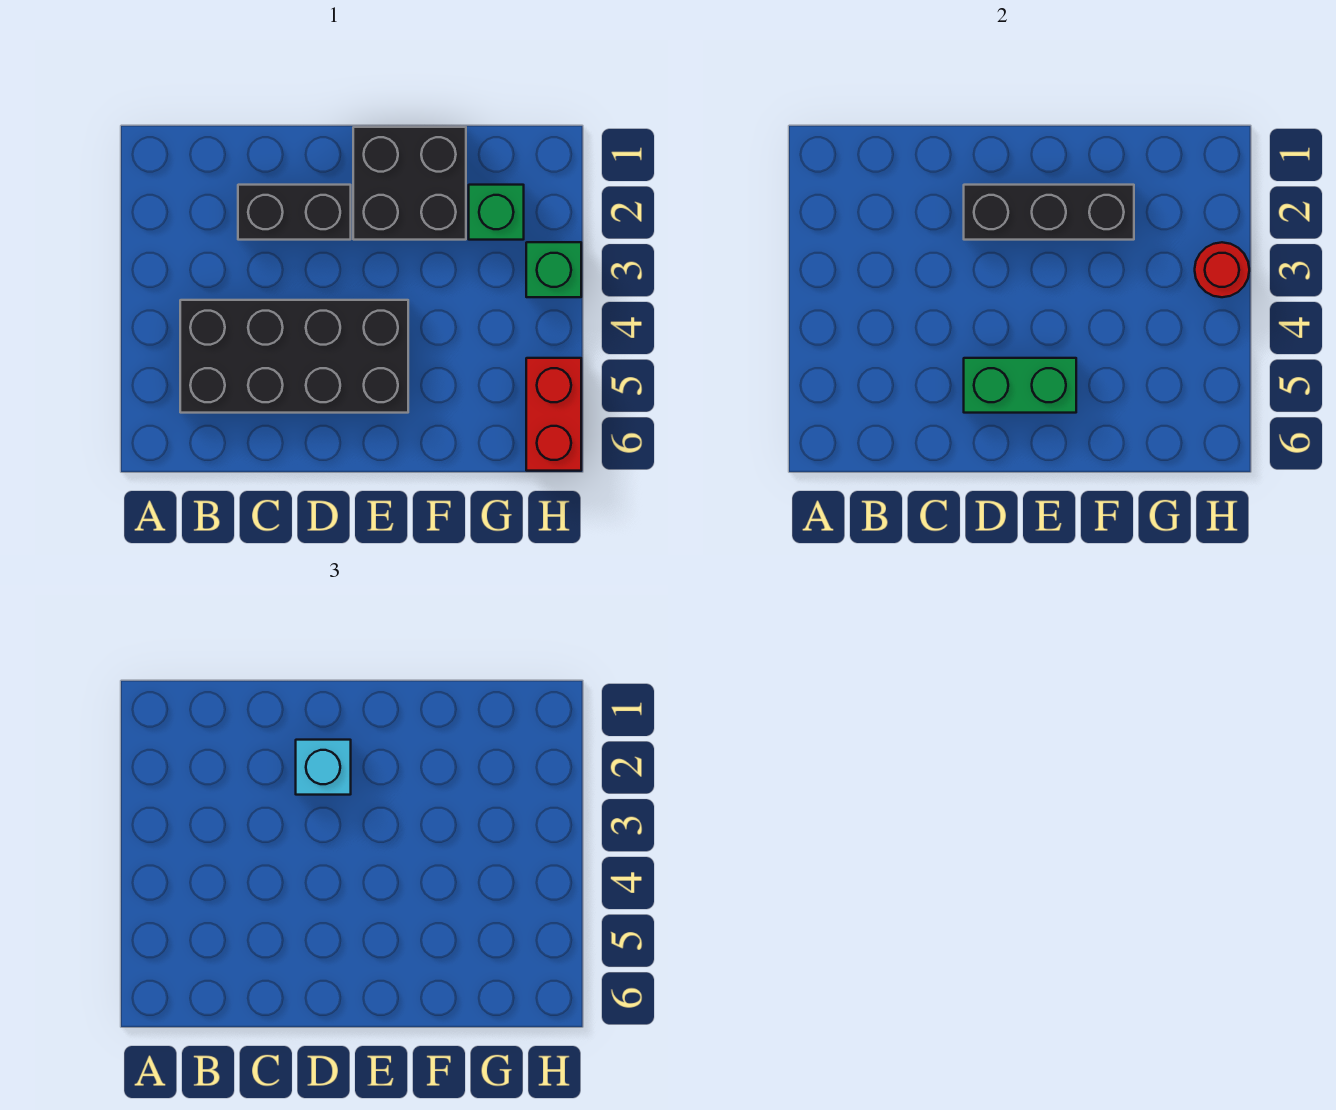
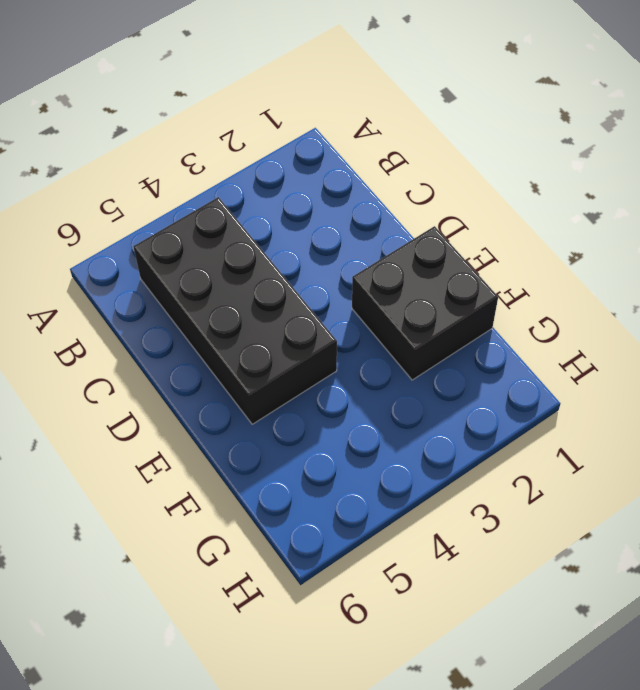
none -> black brick C2:D2 level 1
none -> green brick G2 level 1

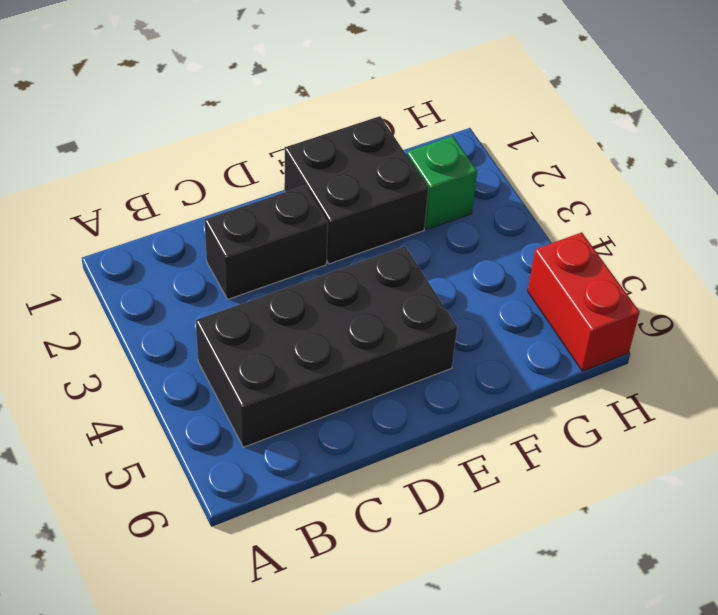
none -> green brick H3 level 1
none -> black brick D2:F2 level 2

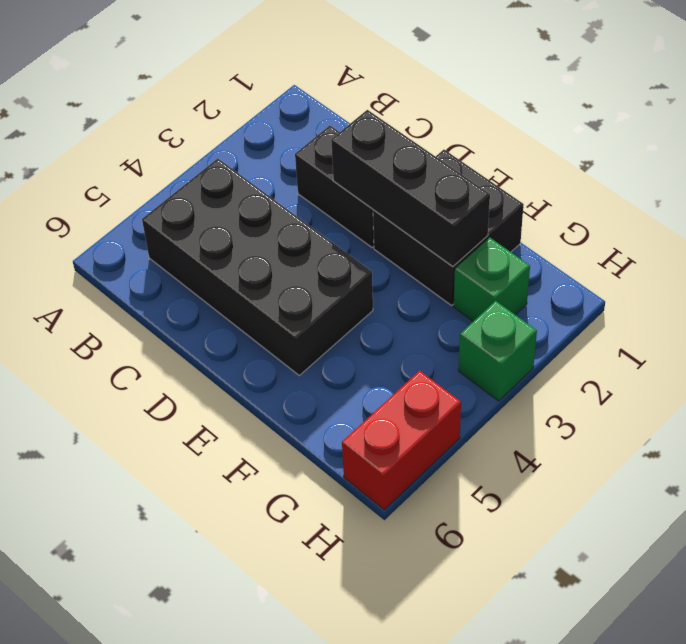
none -> green brick D5:E5 level 2
none -> red round brick H3 level 2

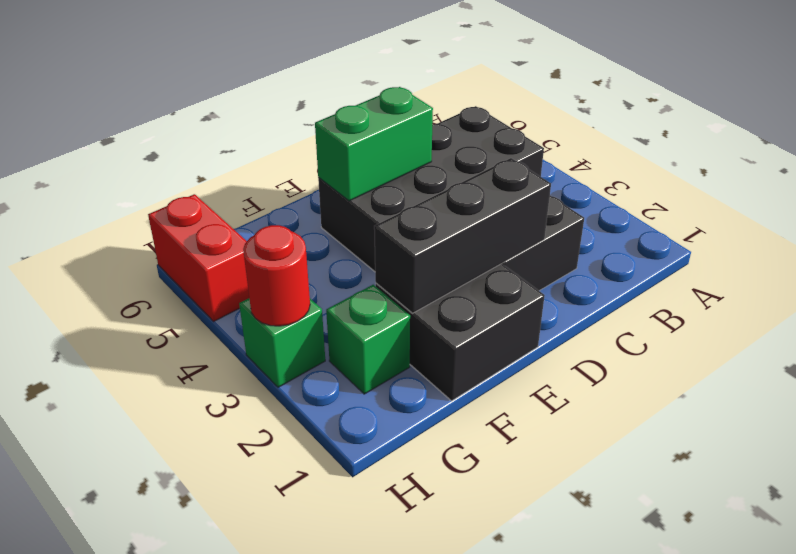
none -> cyan brick D2 level 3

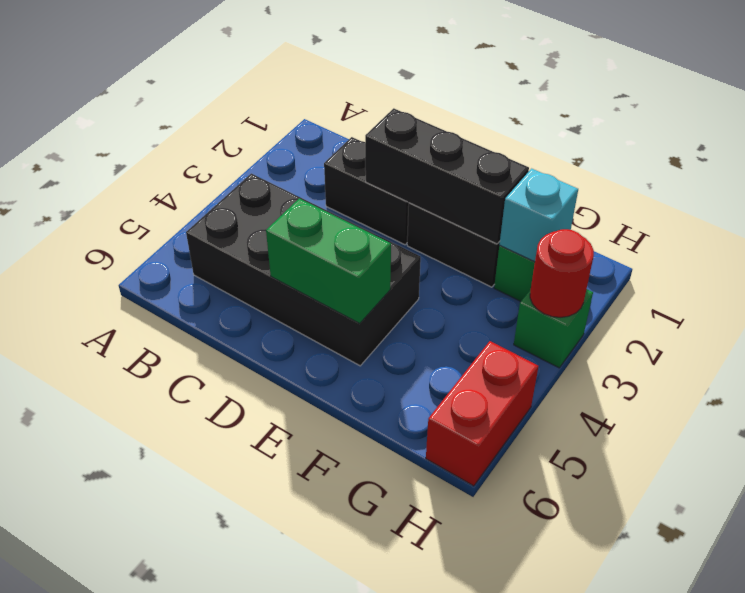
cyan brick G2 level 2 -> cyan brick D2 level 3

